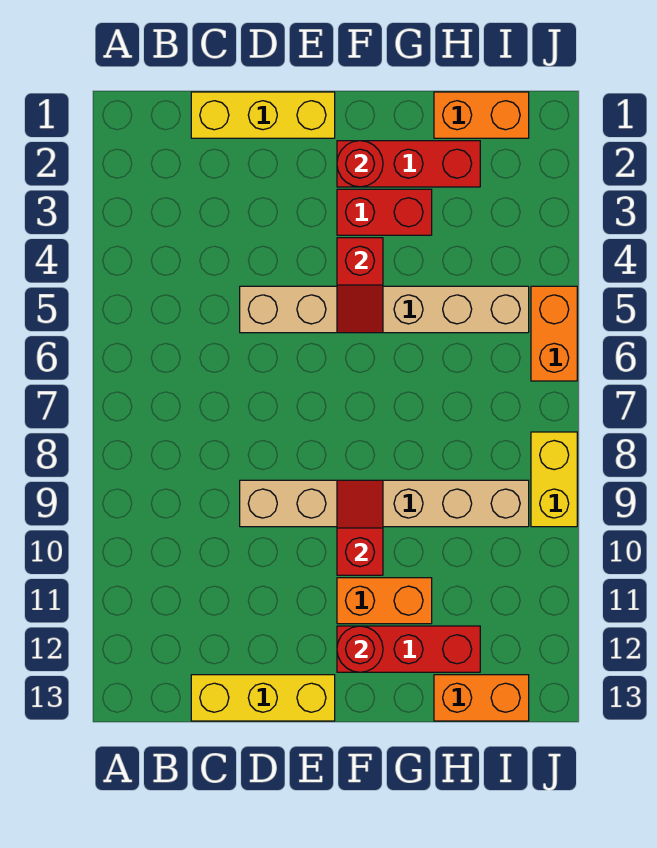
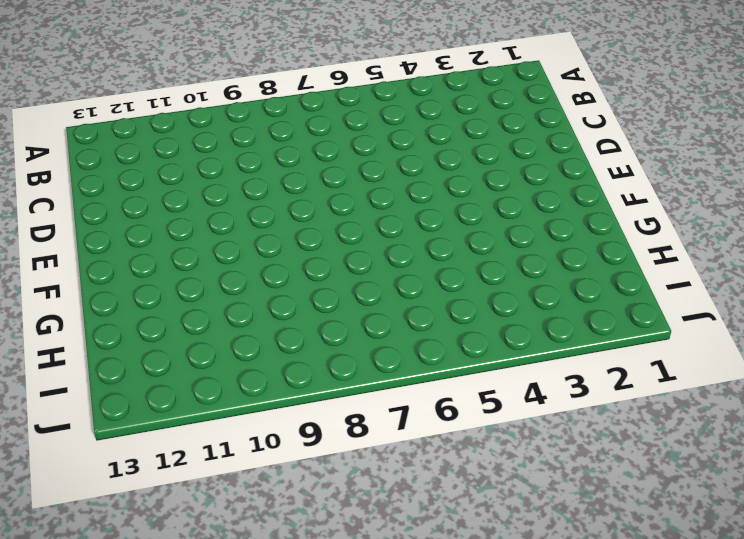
none -> yellow brick C1:E1 level 1
none -> yellow brick C13:E13 level 1
none -> tan brick D5:I5 level 1

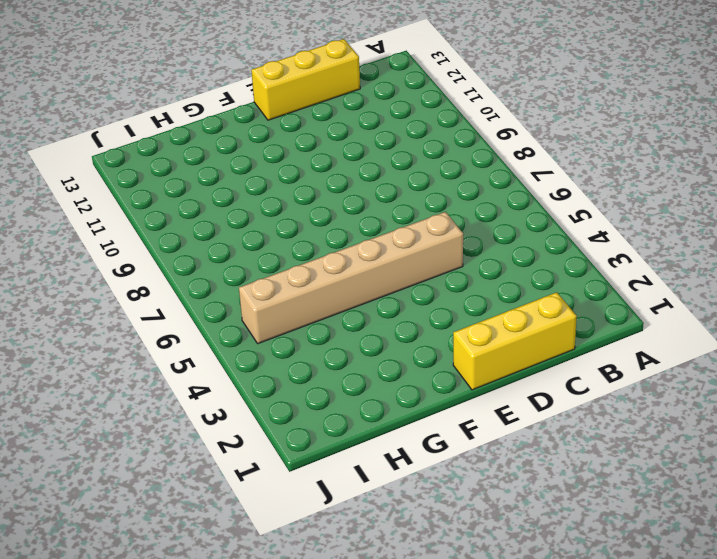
none -> tan brick D9:I9 level 1
none -> red brick F2:H2 level 1
none -> red brick F3:G3 level 1

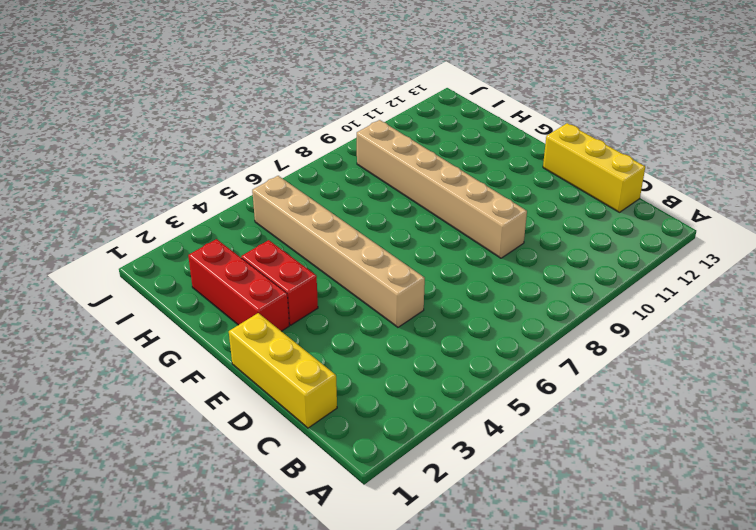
none -> orange brick F11:G11 level 1
none -> red brick F12:H12 level 1
none -> orange brick H1:I1 level 1

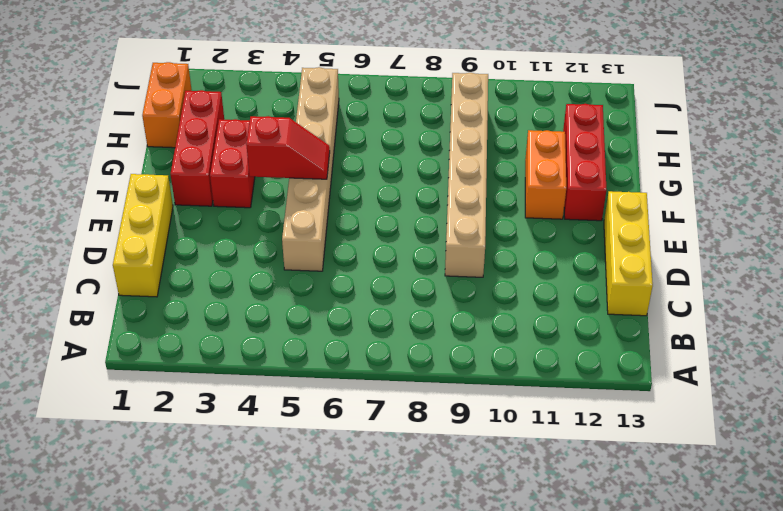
none -> orange brick H13:I13 level 1
none -> orange brick J5:J6 level 1
none -> yellow brick J8:J9 level 1

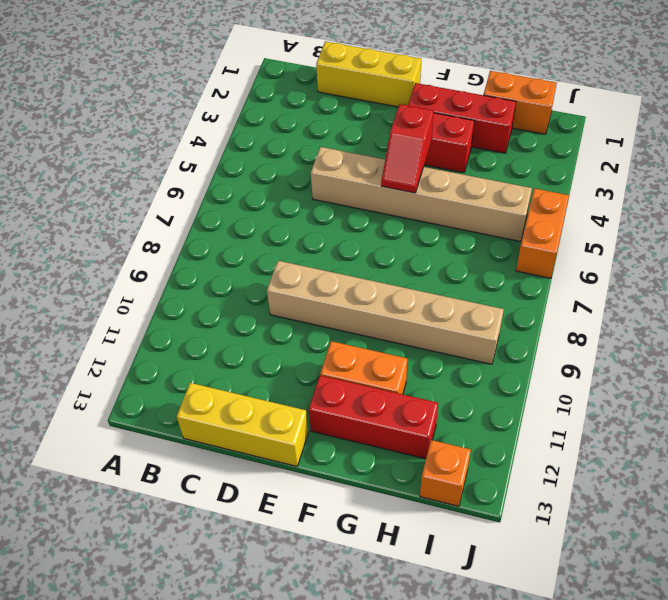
orange brick I13 level 1 -> orange brick H13:I13 level 1
none -> yellow brick J8:J9 level 1
none -> red round brick F2 level 2
none -> red slope F9:F10 level 2 top 10

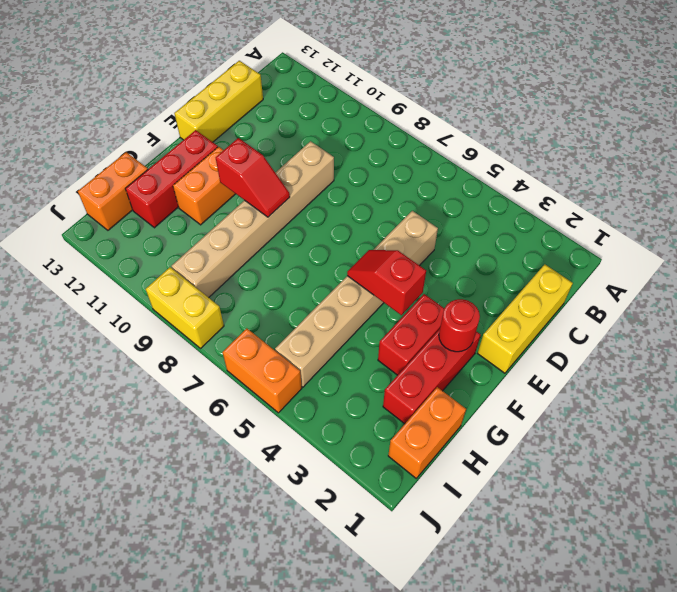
none -> red round brick F12 level 2

